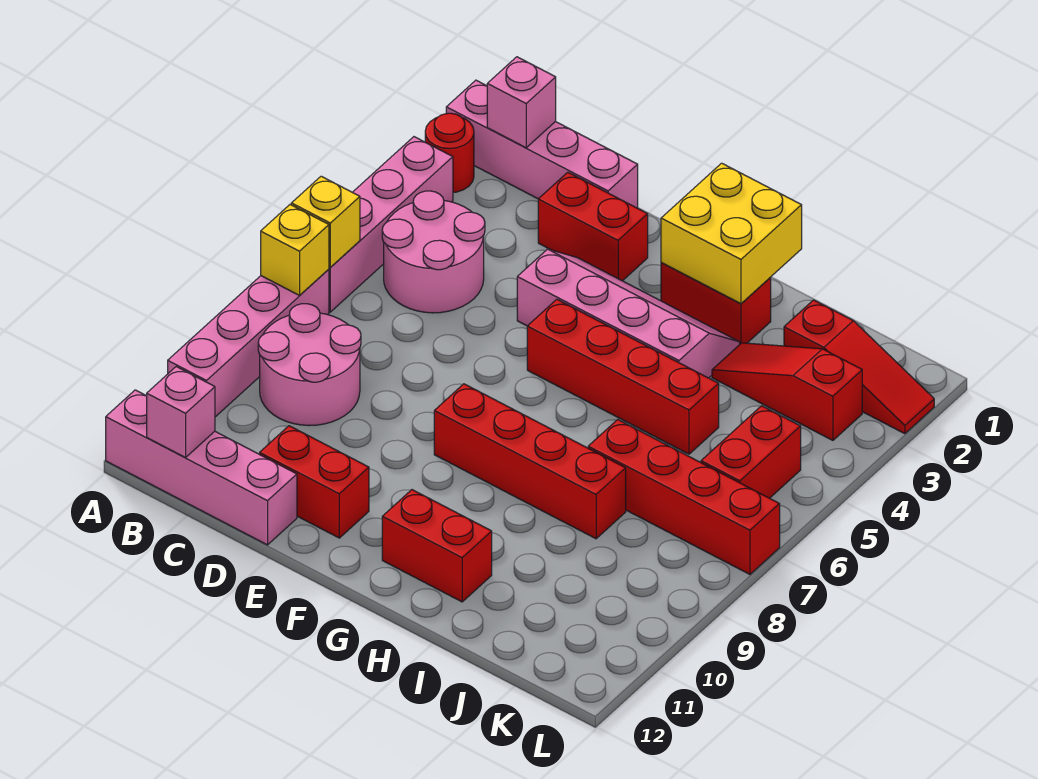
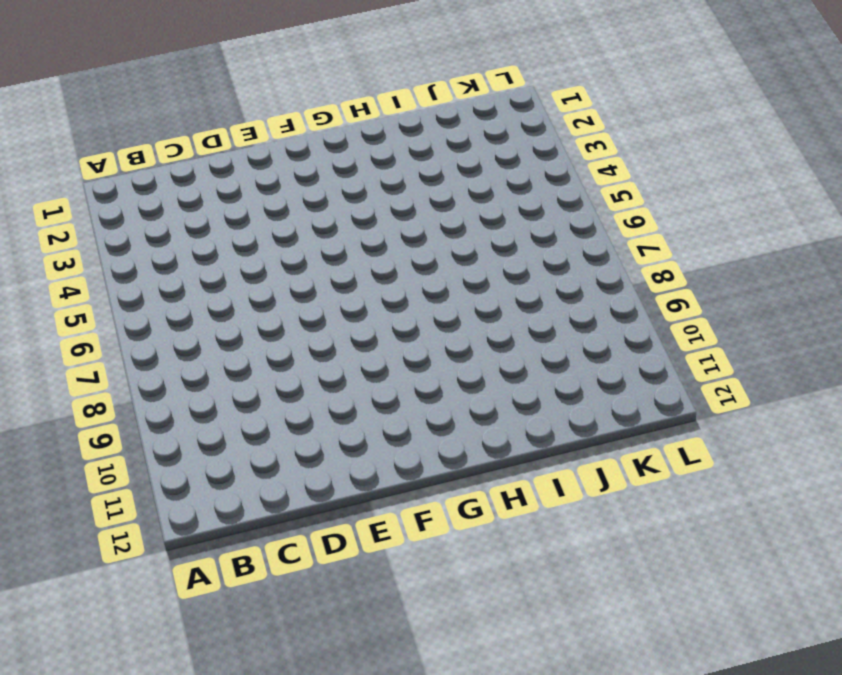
none -> pink brick A1:D1 level 1
none -> red round brick A2 level 1
none -> pink brick A3:A6 level 1

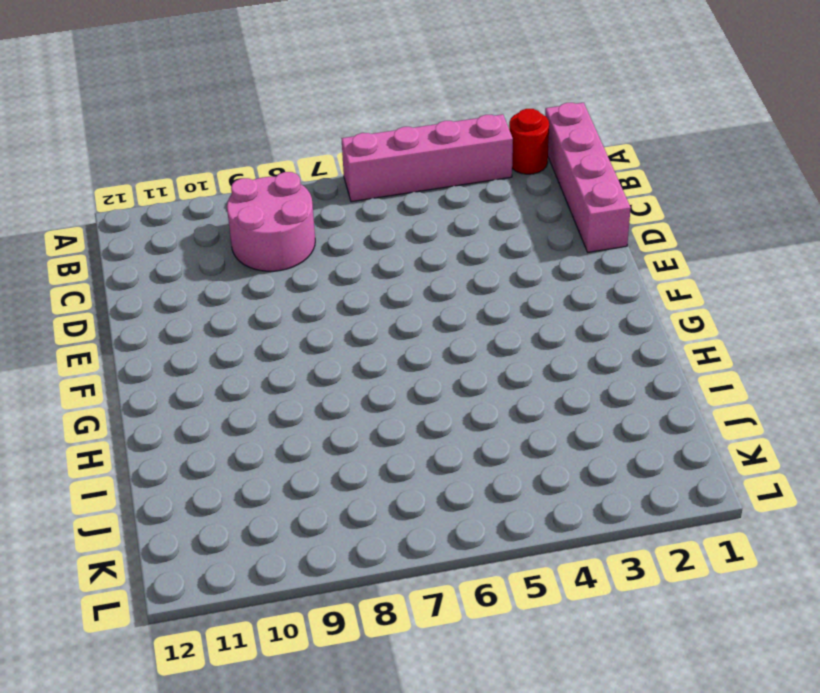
none -> pink brick A7:A10 level 1
none -> pink brick A12:D12 level 1
none -> pink round brick B4:C5 level 1

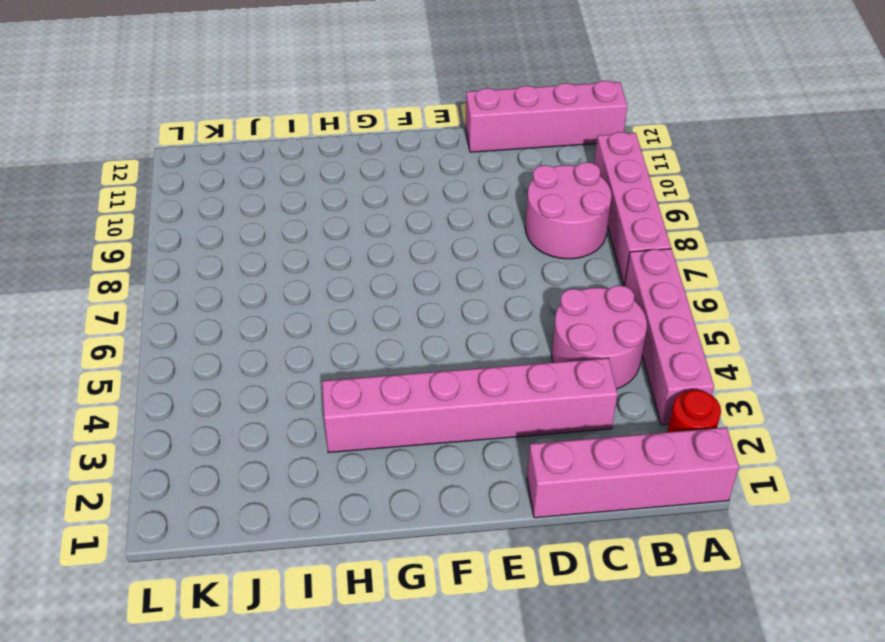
pink brick C3:H3 level 1 -> pink slope E3:H4 level 1 top 4
none -> red brick D2:E2 level 1
none -> red brick D11:E11 level 1
none -> red brick F5:I5 level 1

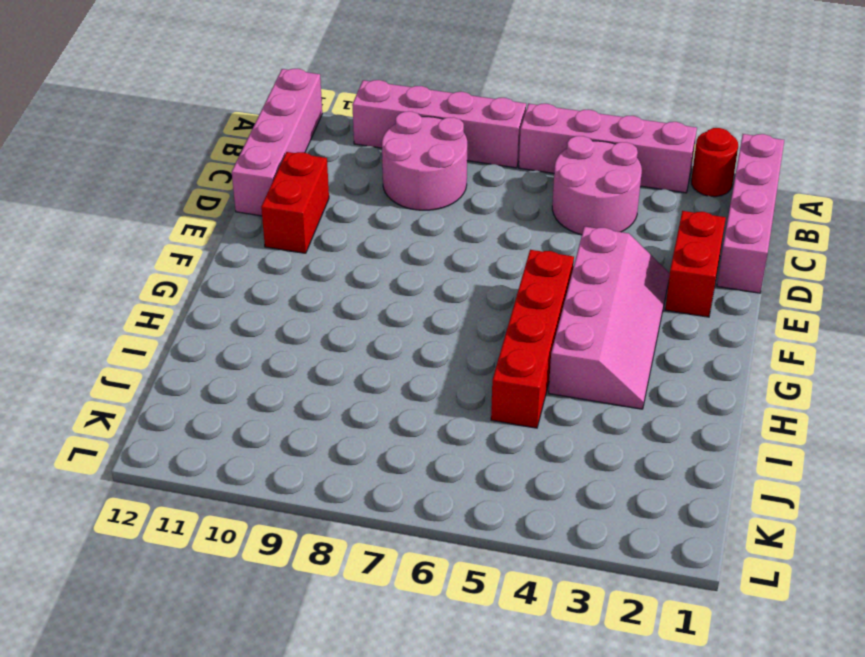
none -> red brick F8:I8 level 1
none -> red brick G2:H2 level 1
none -> red brick G11:H11 level 1

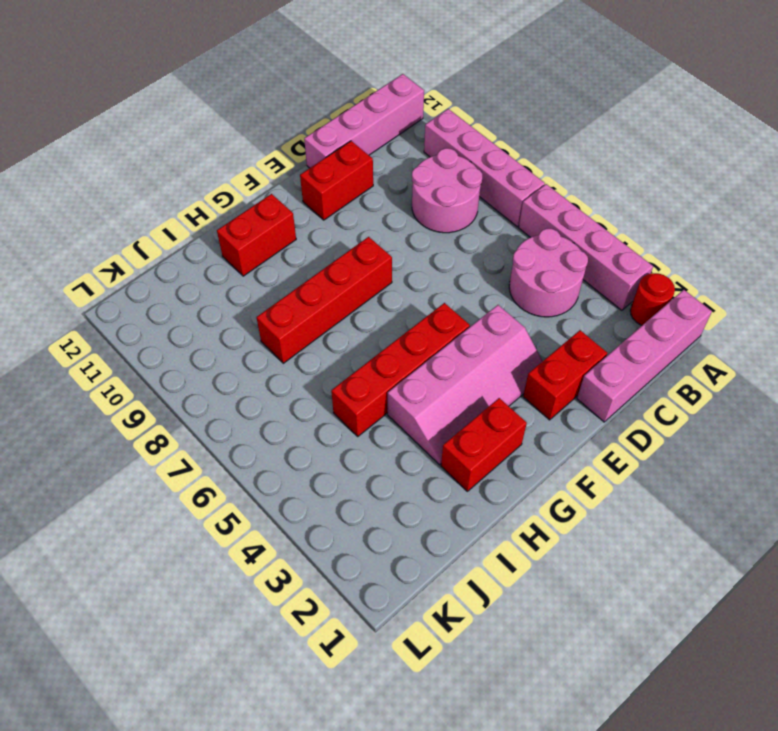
none -> red slope I3:K3 level 1 top K
none -> red brick I7:L7 level 1
none -> red slope J2:L2 level 1 top J

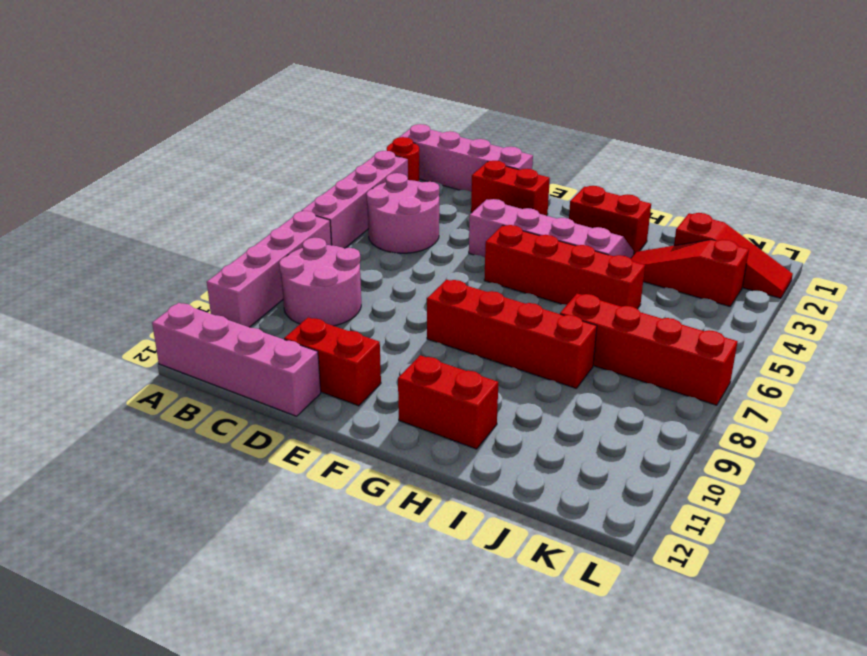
none -> red brick K5:K6 level 1
none -> yellow brick A6 level 2
none -> yellow brick A7 level 2

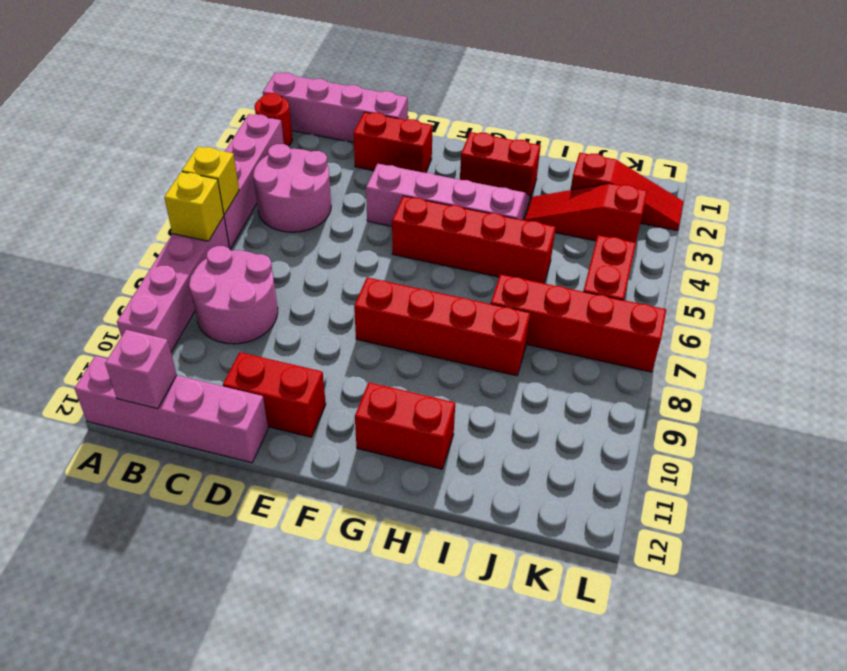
none -> pink brick B1 level 2
none -> yellow brick G1:H2 level 2

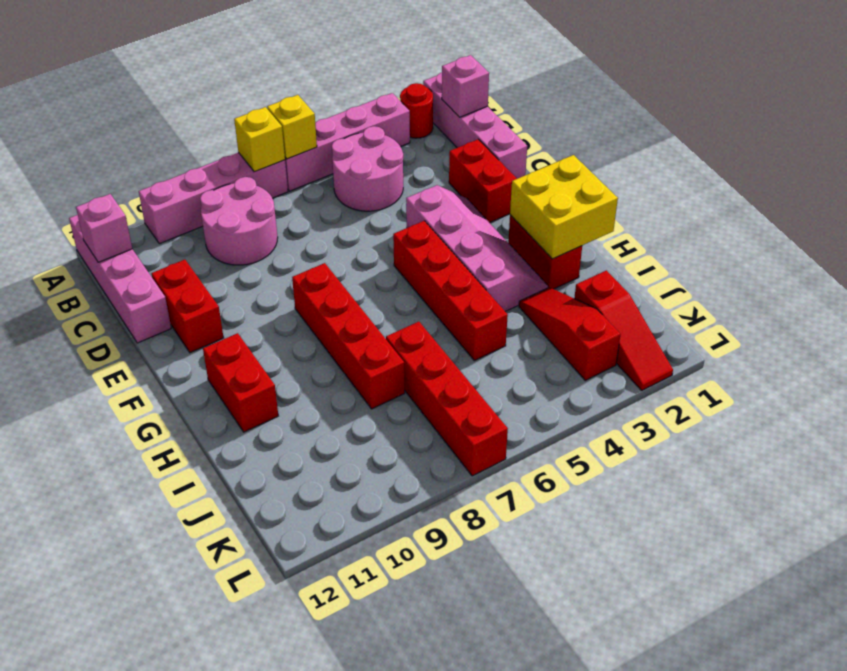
none -> red brick K5:K6 level 1

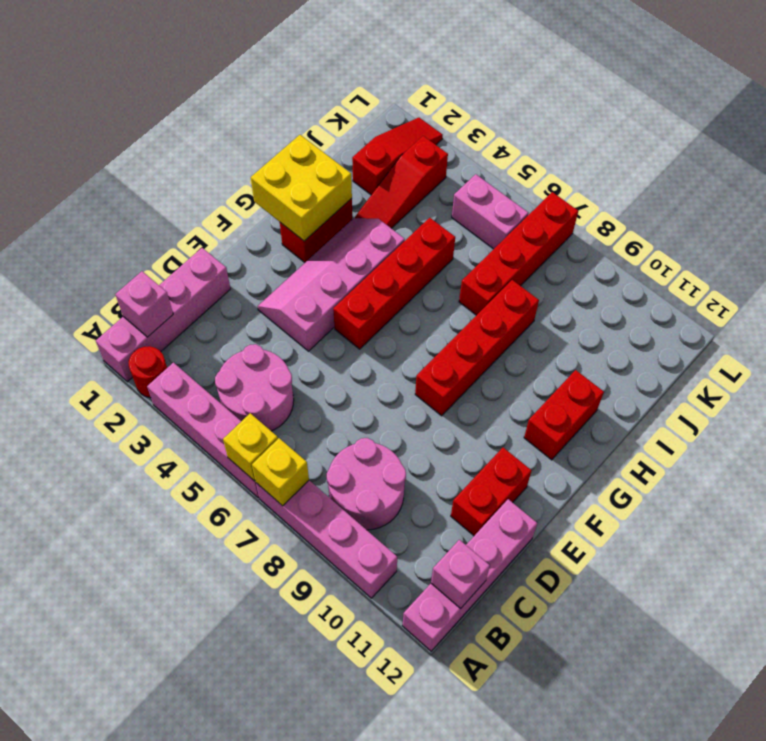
pink brick K5:K6 level 1 -> red brick K5:K6 level 1
none -> red brick D2:E2 level 1

